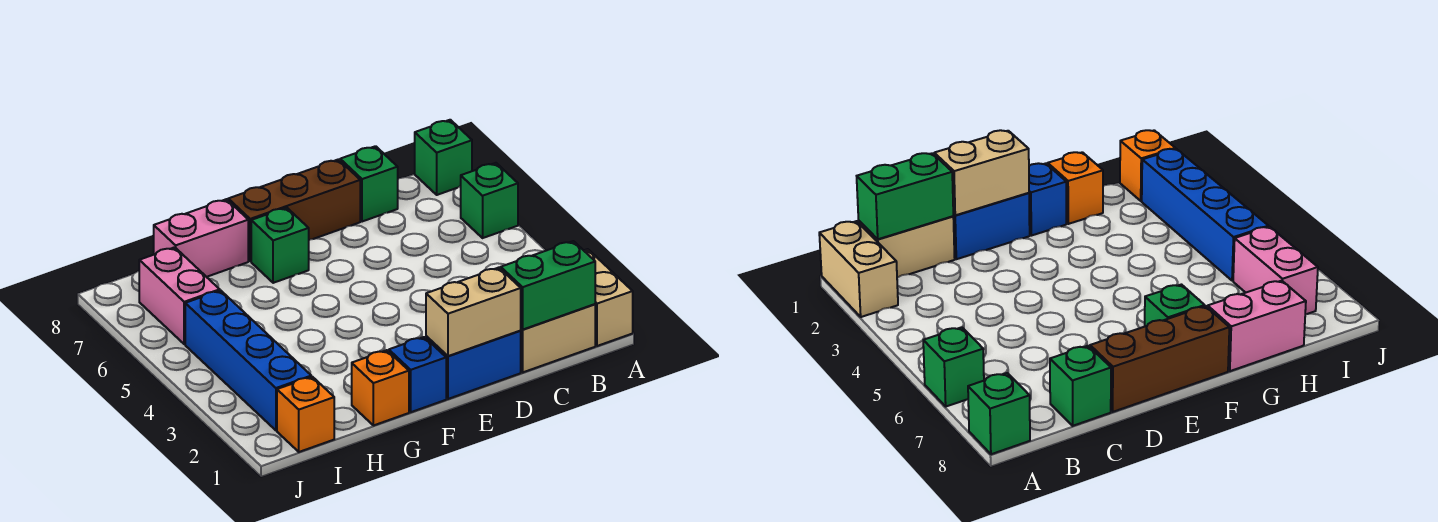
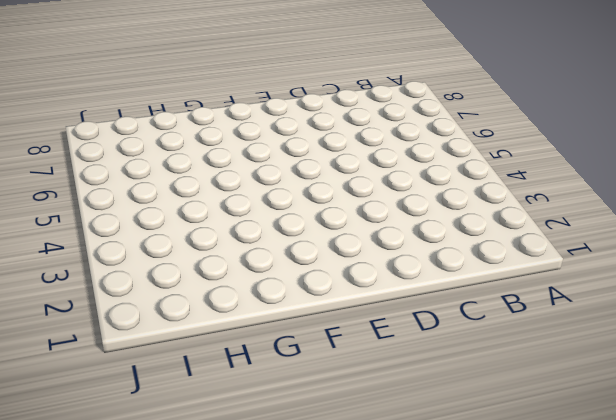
none -> tan brick A1:A2 level 1
none -> green brick A6 level 1
none -> green brick A8 level 1

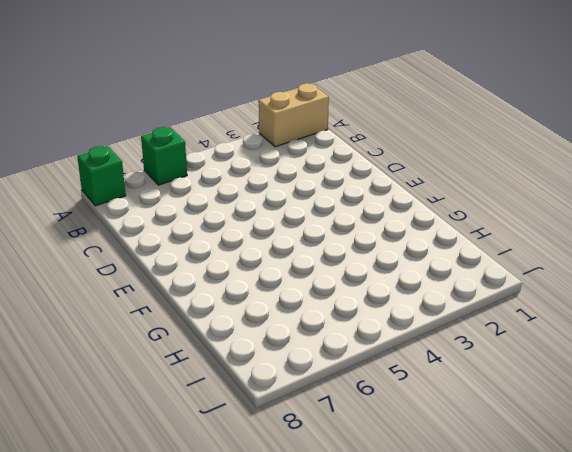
none -> tan brick B1:C1 level 1
none -> green brick C8 level 1
none -> blue brick D1:E1 level 1

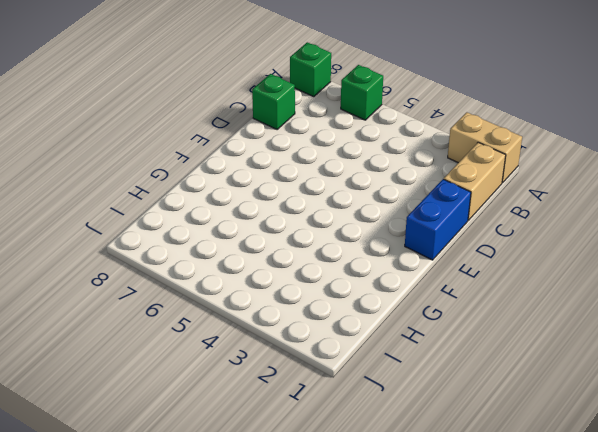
none -> brown brick D8:F8 level 1
none -> blue brick F1 level 1
none -> green brick F7 level 1

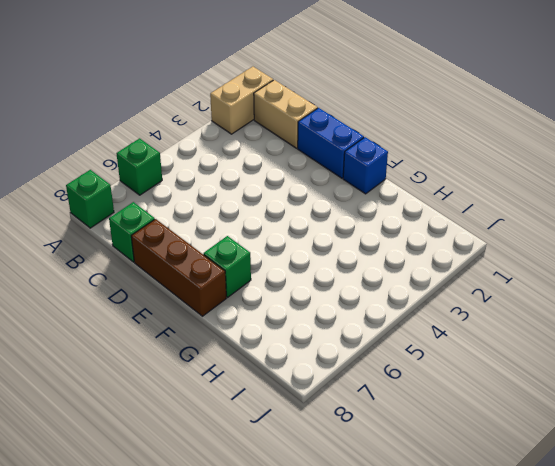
none -> orange brick G1 level 1
none -> pink brick G8:H8 level 1
none -> orange brick I1 level 1

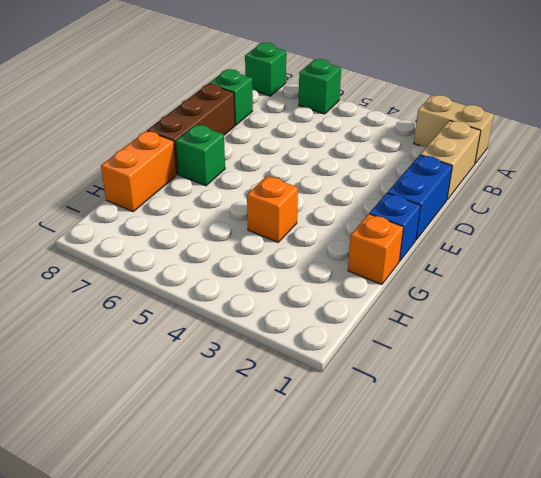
orange brick G4 level 1 -> orange brick I1 level 1
orange brick G8:H8 level 1 -> pink brick G8:H8 level 1
none -> blue brick I2:I5 level 1
none -> pink brick I6:I7 level 1
none -> green brick B1:C1 level 2

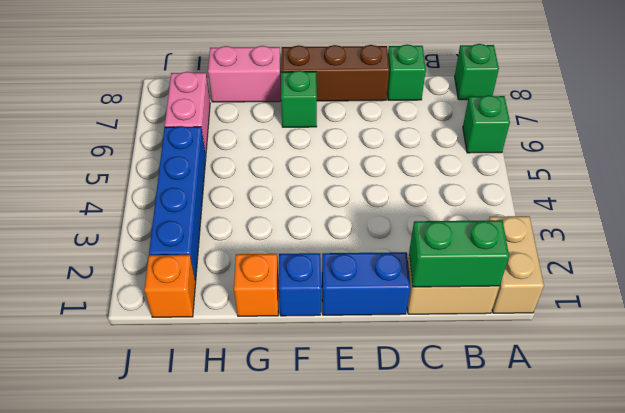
none -> tan brick D1:E1 level 2

